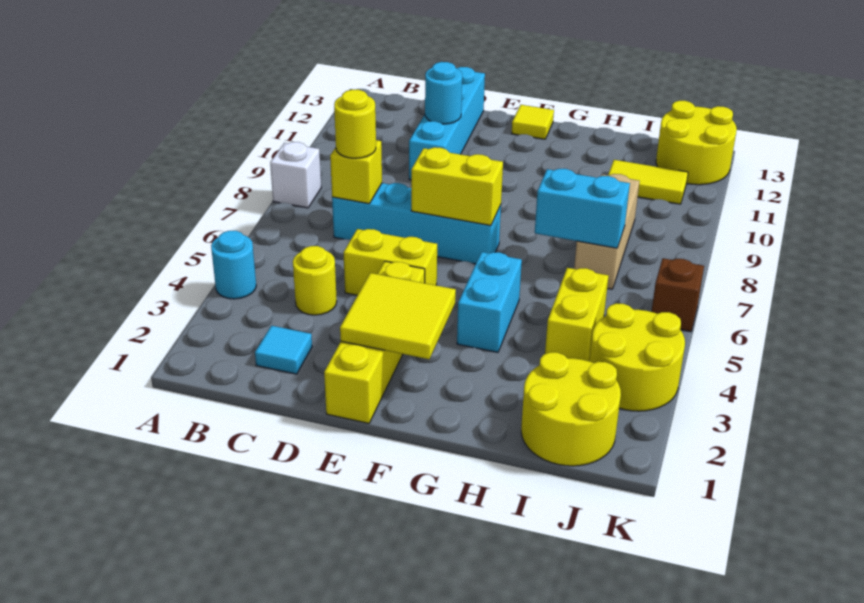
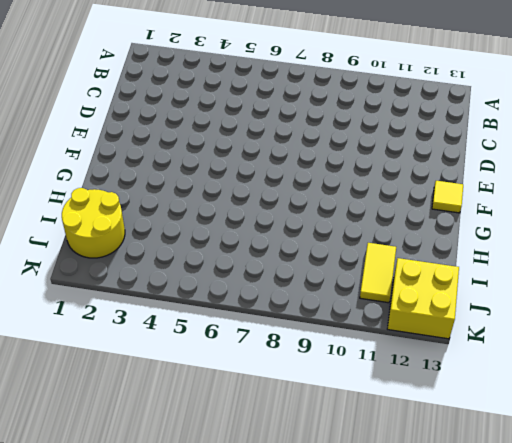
yellow brick J12:K13 level 1 -> yellow round brick J12:K13 level 1
none -> cyan round brick A4 level 1
none -> white brick A8 level 1
none -> cyan tile C2 level 1

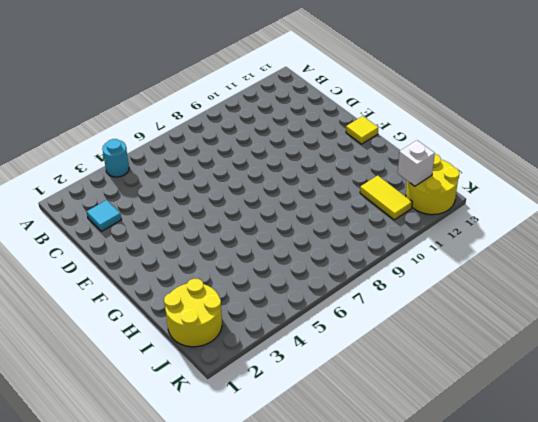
white brick J12 level 2 -> white brick A8 level 1
none -> yellow round brick C4 level 1
none -> cyan brick C7:F7 level 1
none -> yellow brick D5:E5 level 1

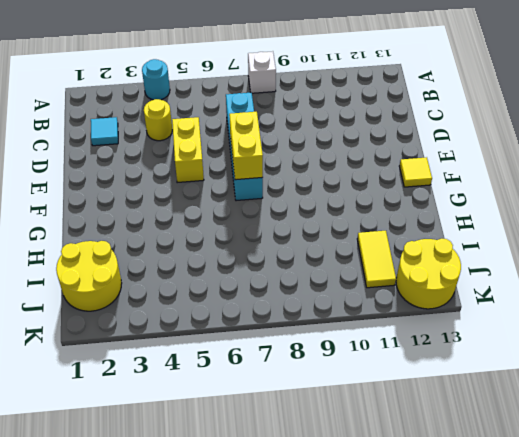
none -> cyan brick D10:D13 level 1
none -> yellow brick E1:E4 level 1
none -> cyan brick G4:G5 level 1

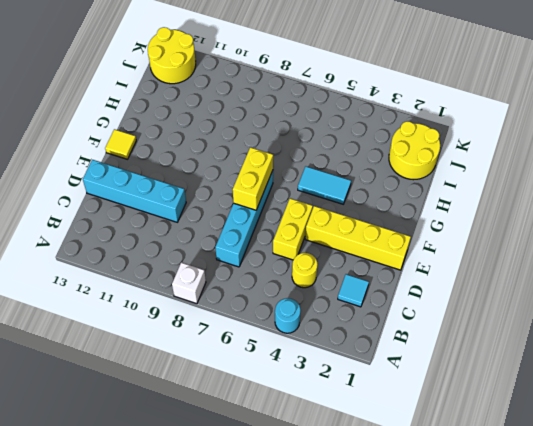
cyan tile G4:G5 level 1 -> cyan brick G4:G5 level 1
none -> yellow brick I4:I5 level 1
none -> tan brick I7:I9 level 1
none -> yellow tile I11:J11 level 1

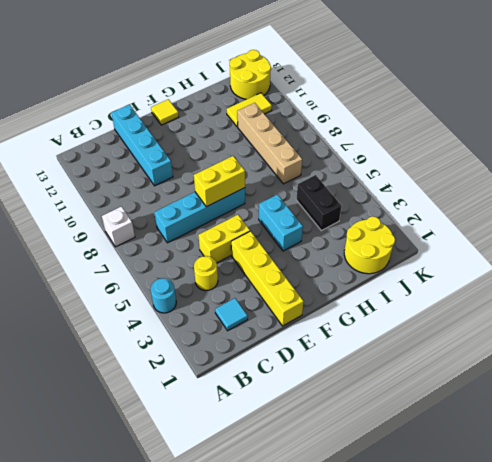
black brick I4:I5 level 1 -> yellow brick I4:I5 level 1
tan brick I7:I10 level 1 -> tan brick I7:I9 level 1
none -> yellow round brick J3:K4 level 1
none -> brown brick K6 level 1
none -> yellow brick C7 level 2

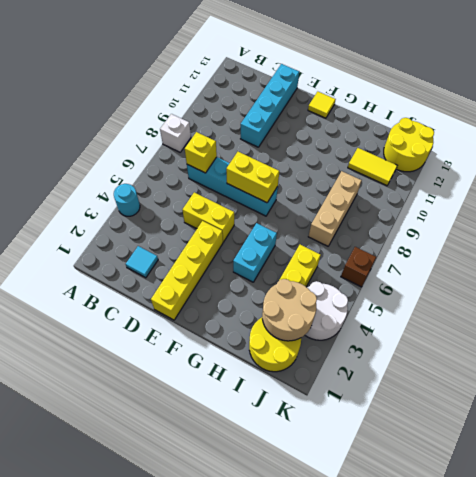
tan round brick I2:J3 level 2 -> none
white round brick J3:K4 level 1 -> yellow round brick J3:K4 level 1
none -> yellow round brick C4 level 1
none -> cyan round brick D11 level 2
none -> yellow tile E2:F3 level 2

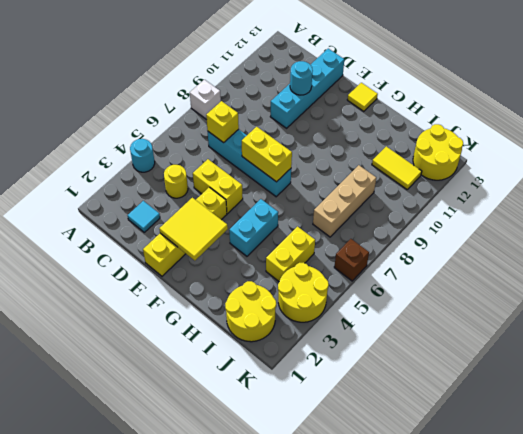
none -> cyan brick H7:I7 level 2
none -> yellow round brick C7 level 3

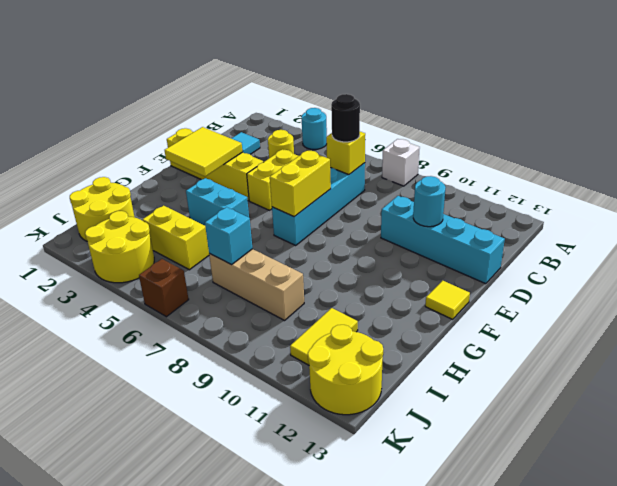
black round brick C7 level 3 -> yellow round brick C7 level 3
cyan brick I7 level 2 -> cyan brick H7:I7 level 2

